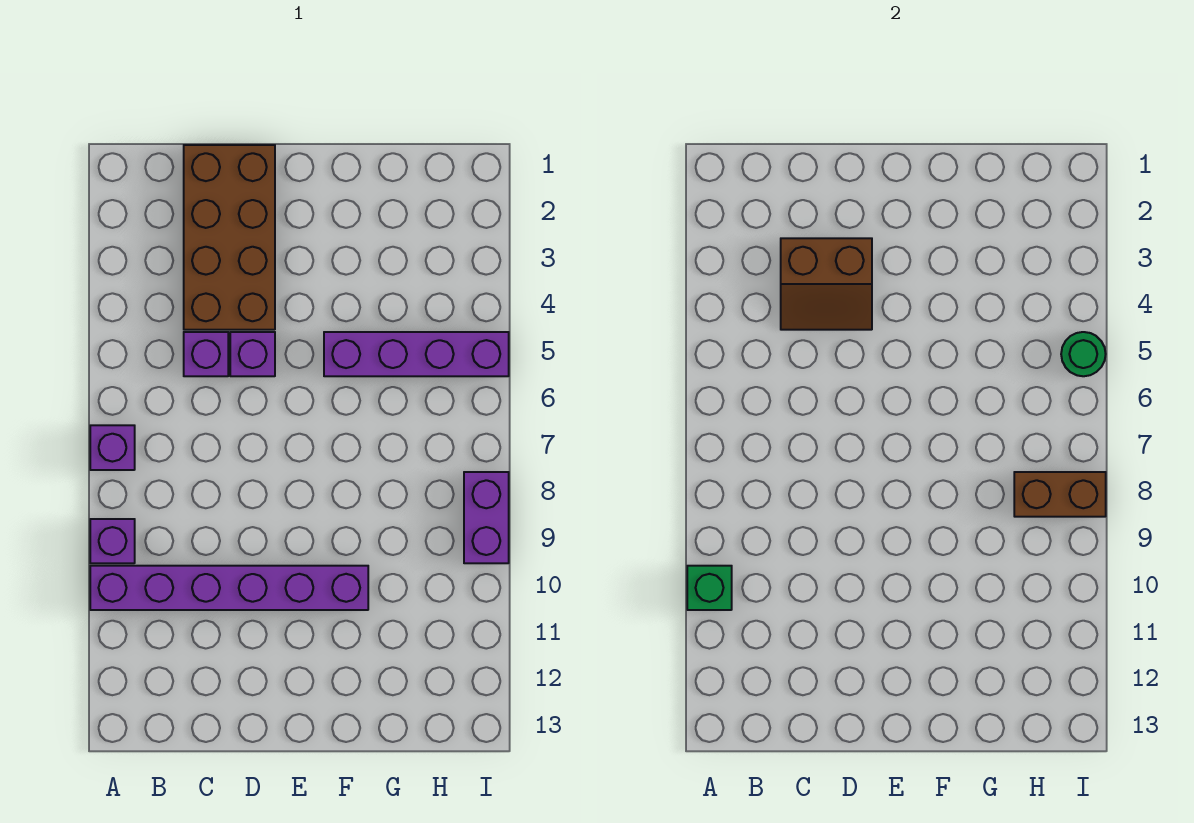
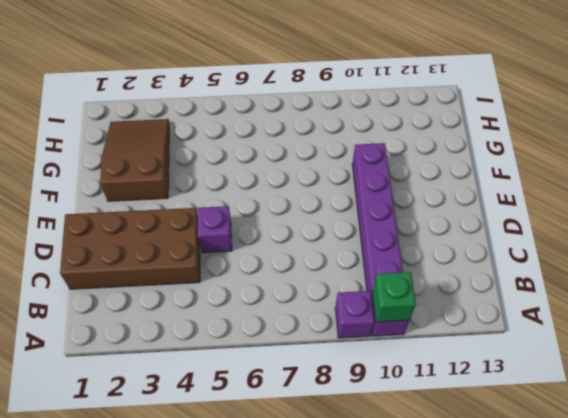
brown slope F2:H3 level 1 top F -> none
none -> purple brick A7 level 1
none -> purple brick C5 level 1
none -> purple brick F5:I5 level 1

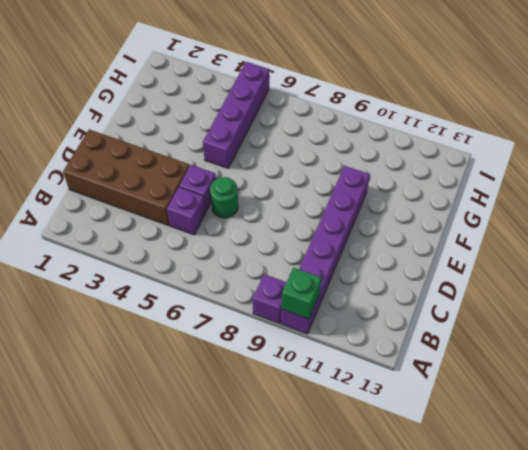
green round brick D6 level 1 -> green round brick I5 level 2
none -> purple brick A7 level 1
none -> purple brick I8:I9 level 1
none -> brown slope C3:D4 level 2 top 3

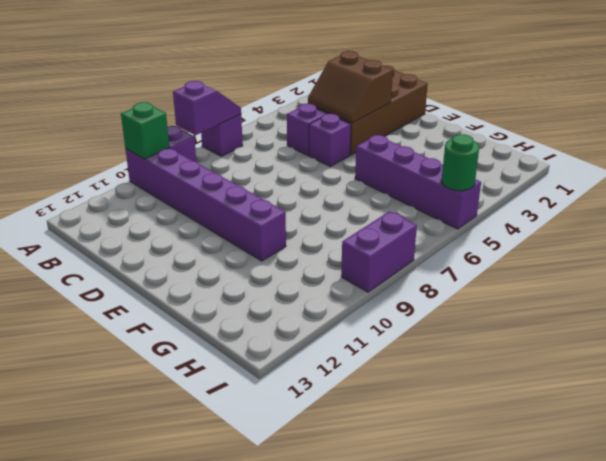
purple slope A7:A8 level 2 top 8 -> none
none -> brown brick H8:I8 level 2

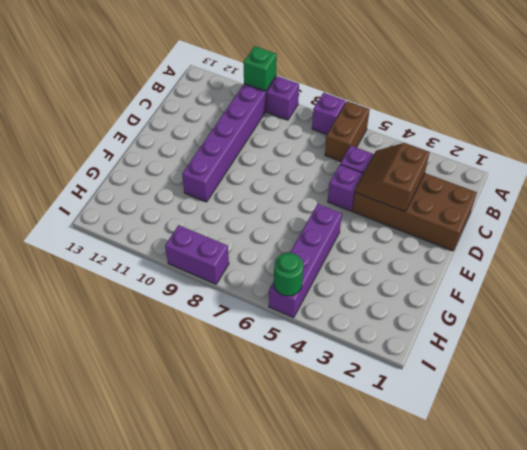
brown brick A6:B6 level 1 -> brown brick H8:I8 level 2

